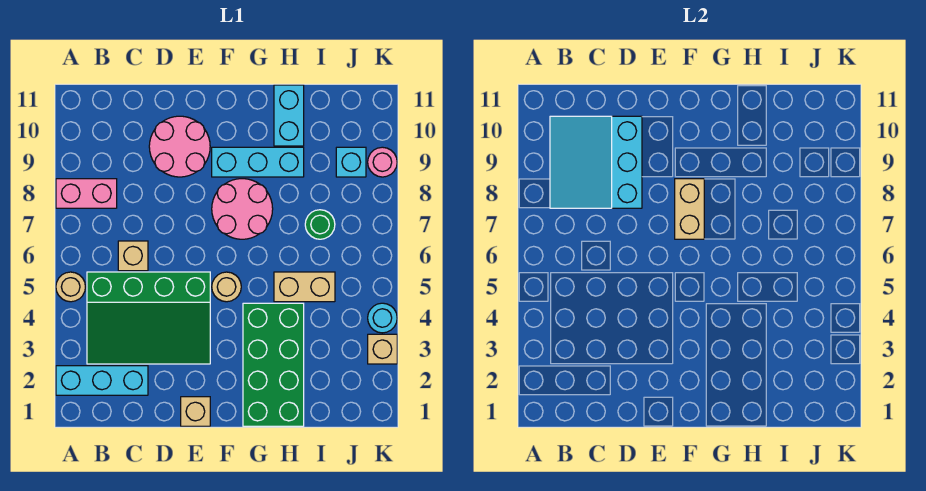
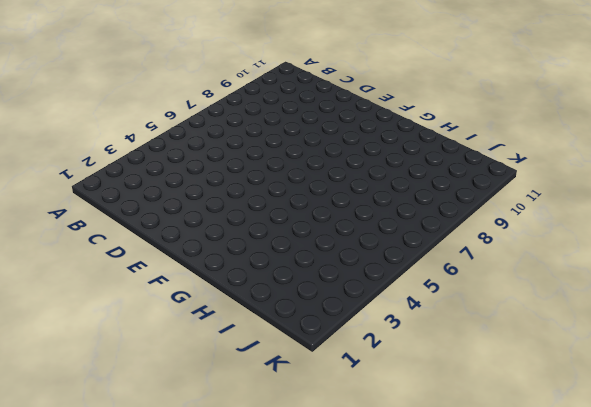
none -> cyan brick A2:C2 level 1
none -> tan round brick A5 level 1
none -> pink brick A8:B8 level 1

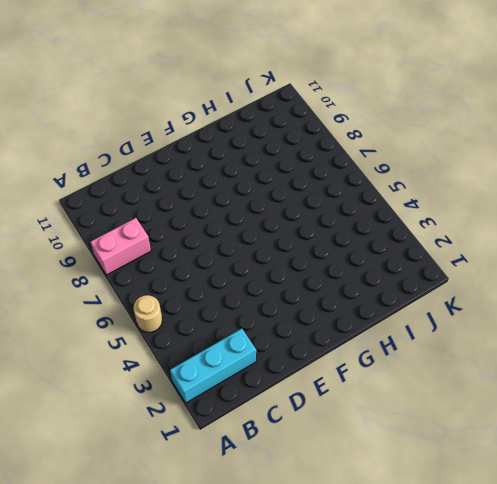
none -> green slope B3:E5 level 1 top 5
none -> tan brick C6 level 1
none -> pink round brick D9:E10 level 1

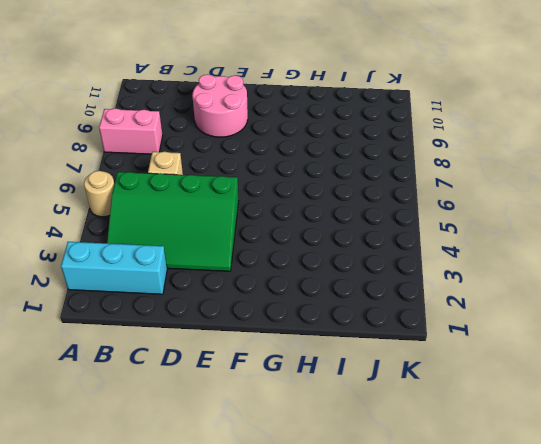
none -> tan brick E1 level 1
none -> tan round brick F5 level 1
none -> pink round brick F7:G8 level 1

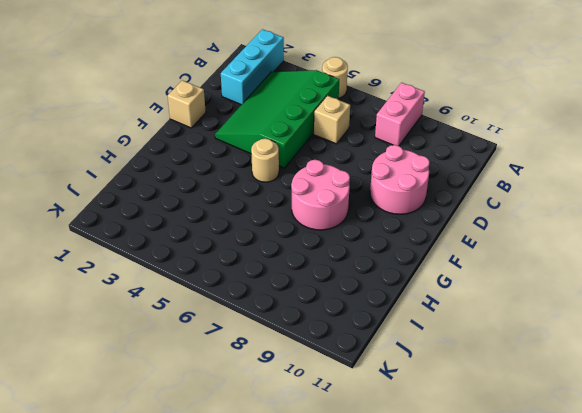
none -> cyan brick F9:H9 level 1
none -> green brick G1:H4 level 1
none -> tan brick H5:I5 level 1

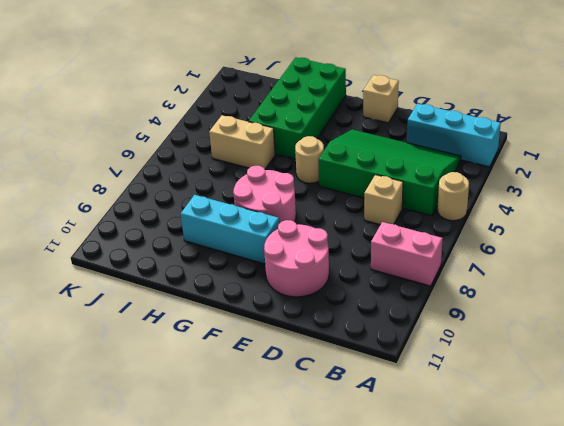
none -> cyan brick H10:H11 level 1
none -> green round brick I7 level 1
none -> cyan brick J9 level 1

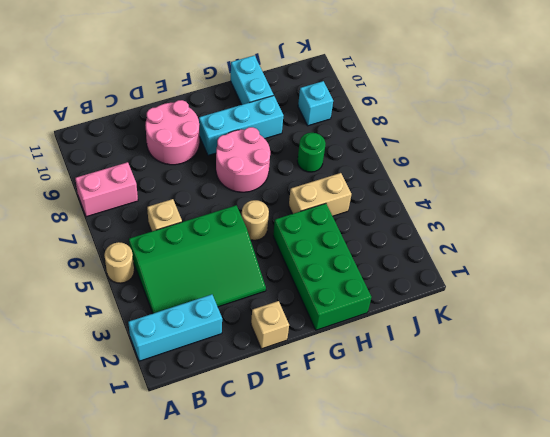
none -> tan brick K3 level 1
none -> cyan round brick K4 level 1
none -> pink round brick K9 level 1

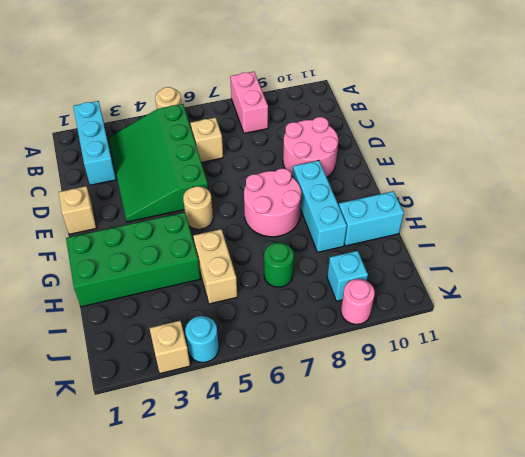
none -> cyan slope B8:D10 level 2 top D
none -> tan brick F7:F8 level 2

